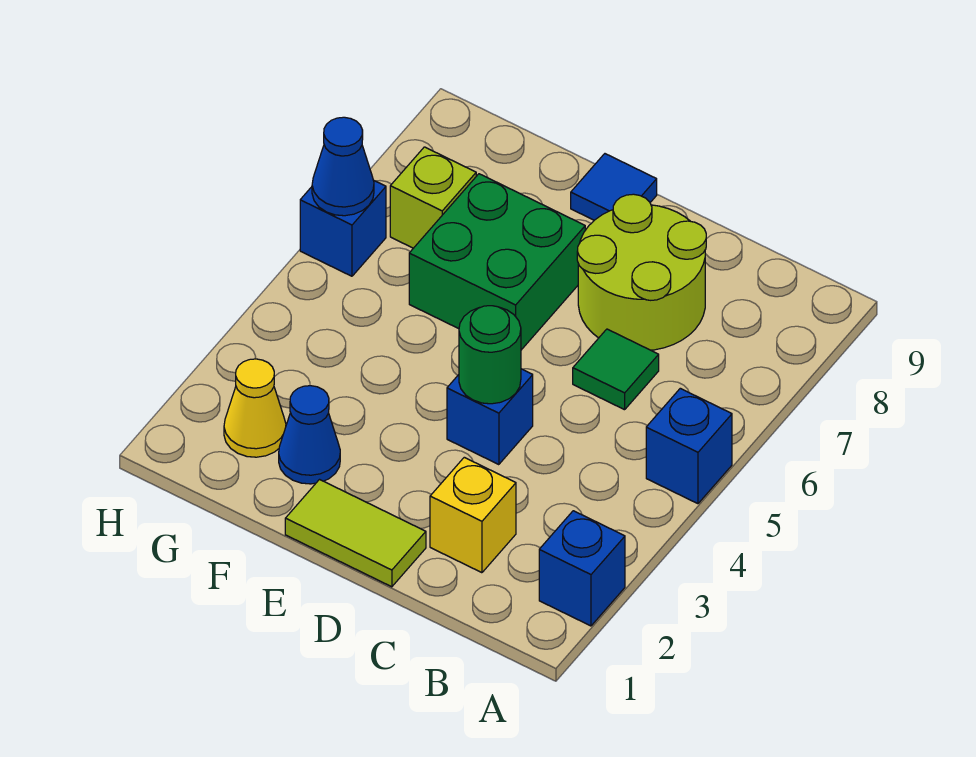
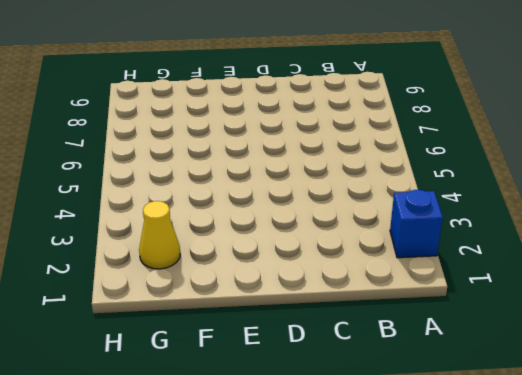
none -> blue brick A5 level 1
none -> yellow brick C2 level 1
none -> green tile C6 level 1

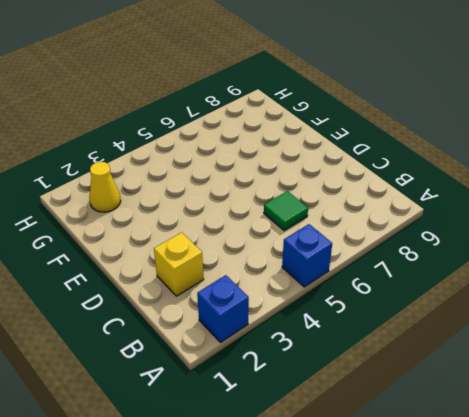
none -> lime round brick C7:D8 level 1
none -> lime tile D1:E1 level 1
none -> blue brick D4 level 1

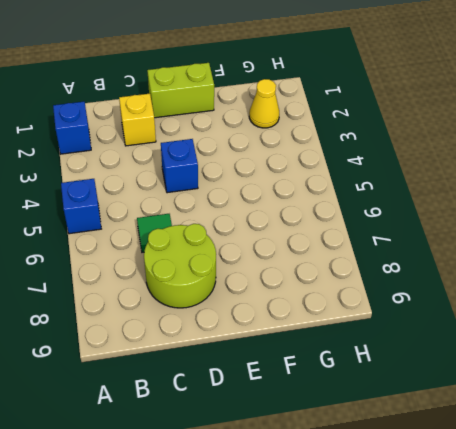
lime brick D1:E1 level 1 -> lime tile D1:E1 level 1
none -> green brick E6:F7 level 1
none -> blue tile E9 level 1
none -> blue cone F2 level 1

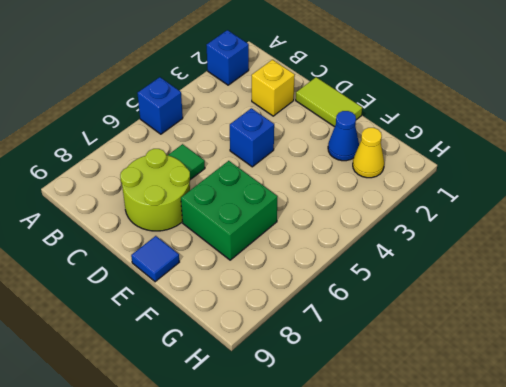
none -> lime brick G7 level 1
none -> blue brick H6 level 1
none -> green round brick D4 level 2

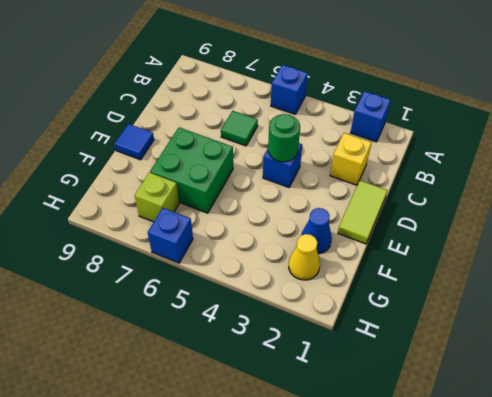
none -> lime round brick C7:D8 level 1
none -> blue cone H6 level 2

